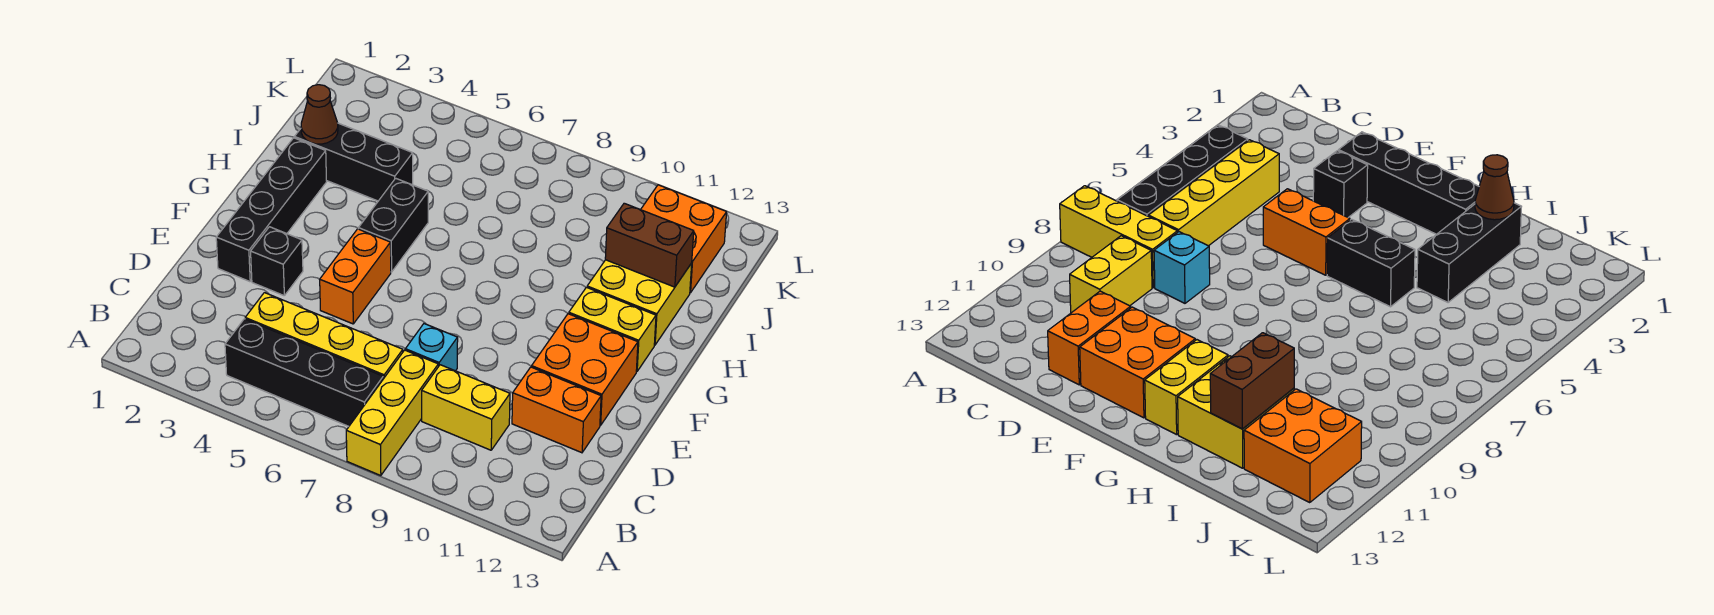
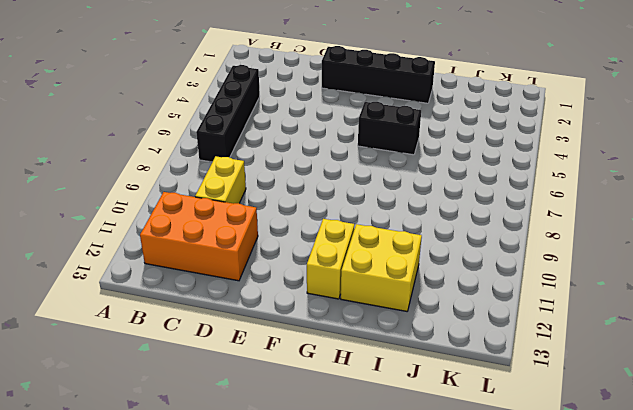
orange brick B11:D12 level 1 -> orange brick D11:D12 level 1
none -> yellow brick A8:C8 level 1
none -> yellow brick C4:C7 level 1
none -> cyan brick D8 level 1

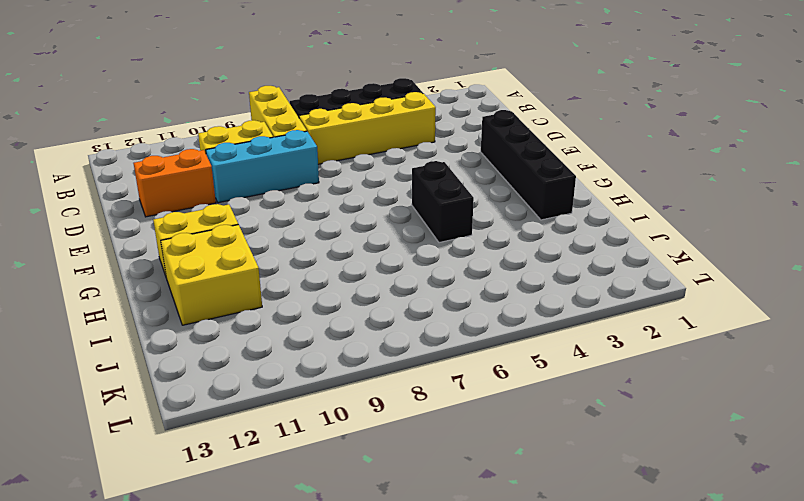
cyan brick D8:D10 level 1 -> cyan brick D8 level 1
none -> black brick E3 level 1
none -> orange brick E5:F5 level 1
none -> orange brick E11:F12 level 1

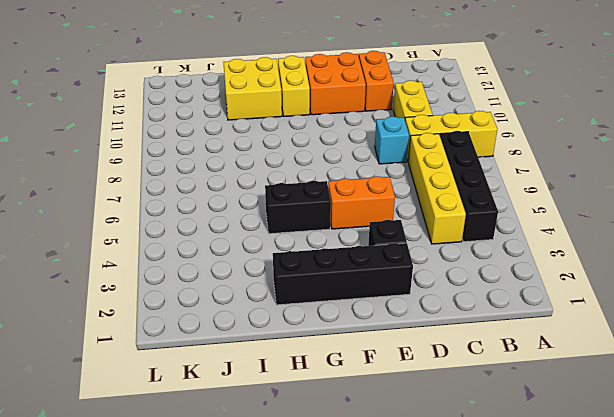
none -> black brick I2:I4 level 1
none -> orange brick J11:K12 level 1
none -> brown cone I2 level 2

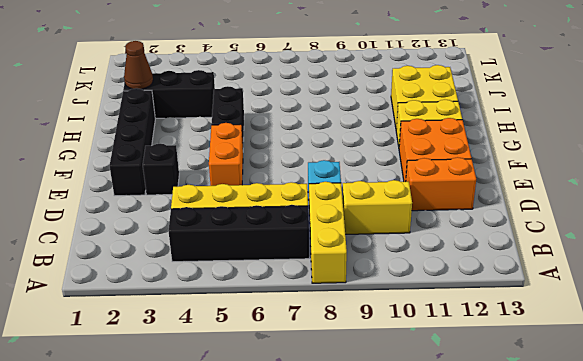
none -> orange brick J11:K12 level 1
none -> brown brick I11:I12 level 2

